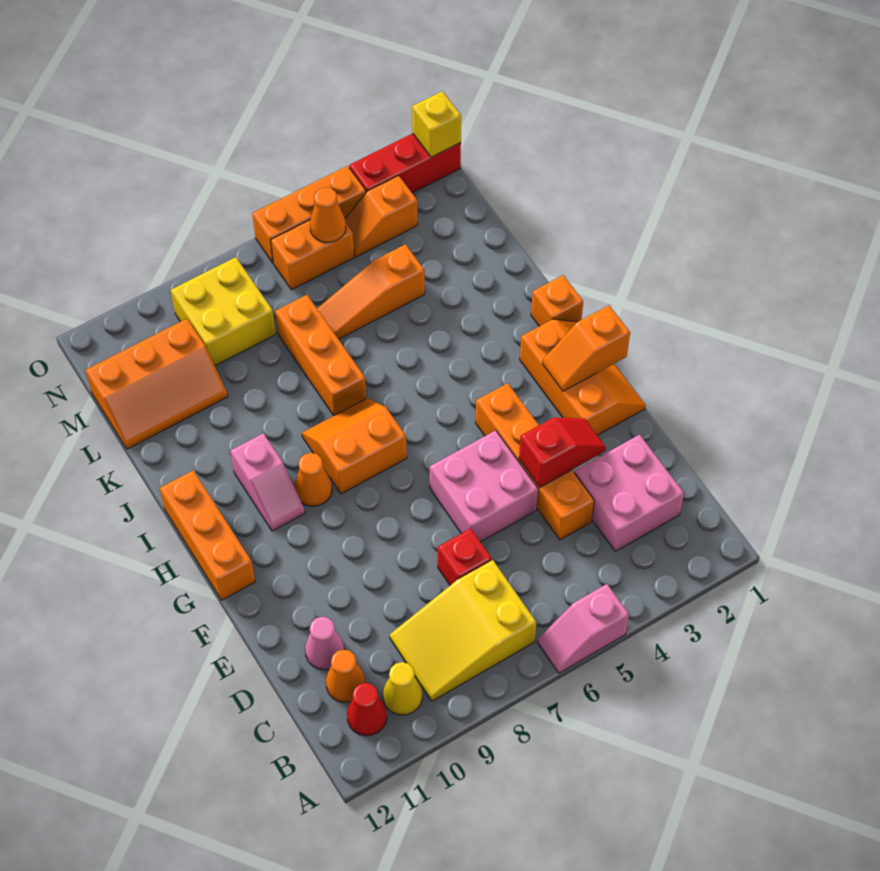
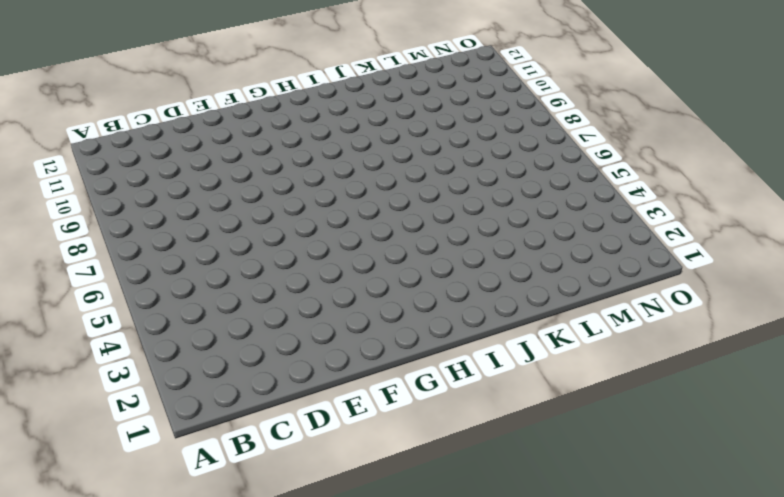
none -> pink slope A5:A6 level 1 top 5
none -> yellow slope B7:C9 level 1 top 7
none -> yellow cone B10 level 1

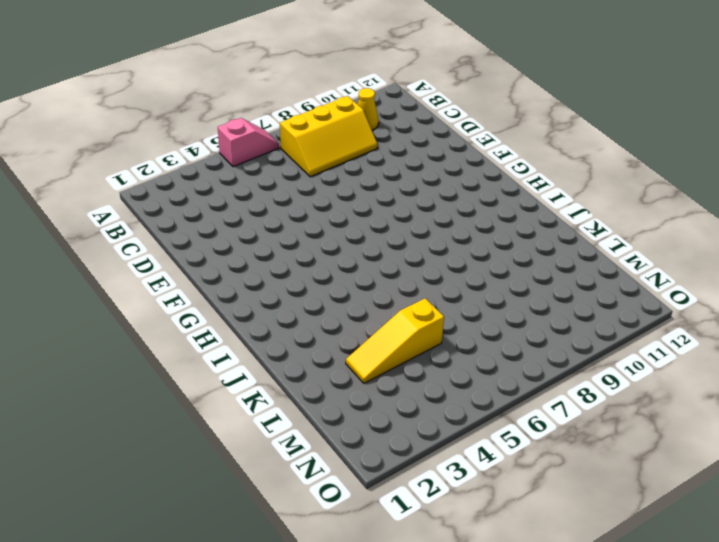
yellow slope B7:C9 level 1 top B -> yellow slope B7:C9 level 1 top 7
yellow slope L3:L5 level 1 top 5 -> orange slope L4:L6 level 1 top 4
none -> red cone B11 level 1
none -> pink brick C2:D3 level 1
none -> orange cone C11 level 1

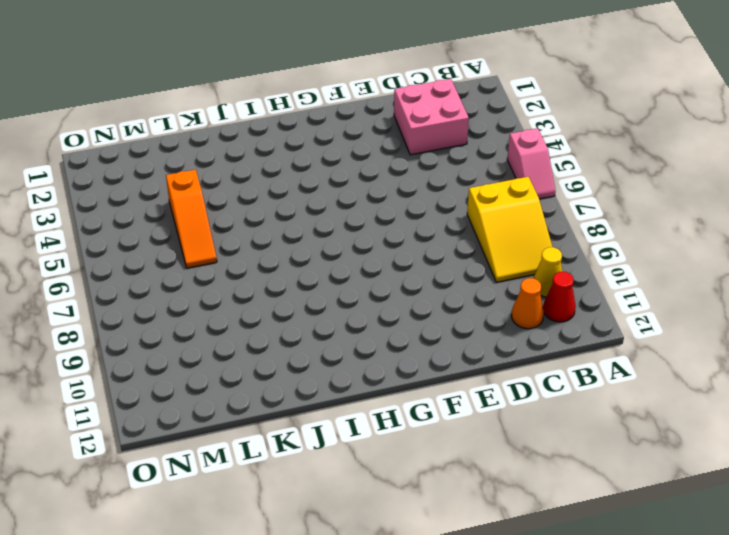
none -> orange brick D4:G4 level 1
none -> red brick D7 level 1
none -> pink cone D11 level 1

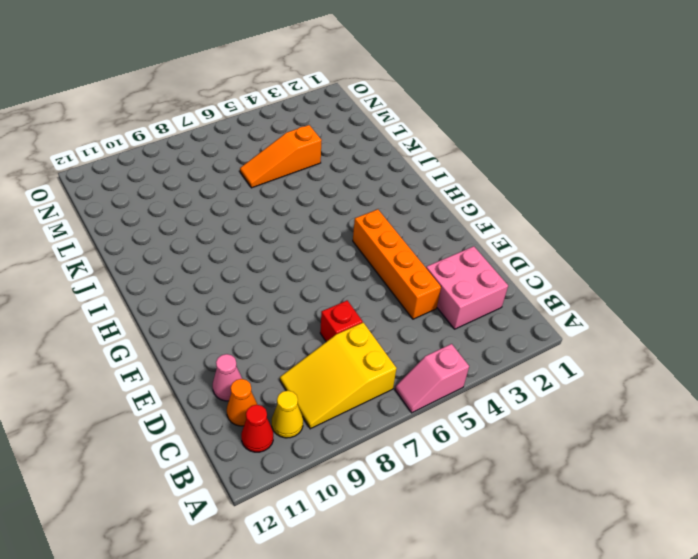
none -> pink brick E5:F6 level 1
none -> orange slope F1:H2 level 1 top 2
none -> orange brick G12:I12 level 1

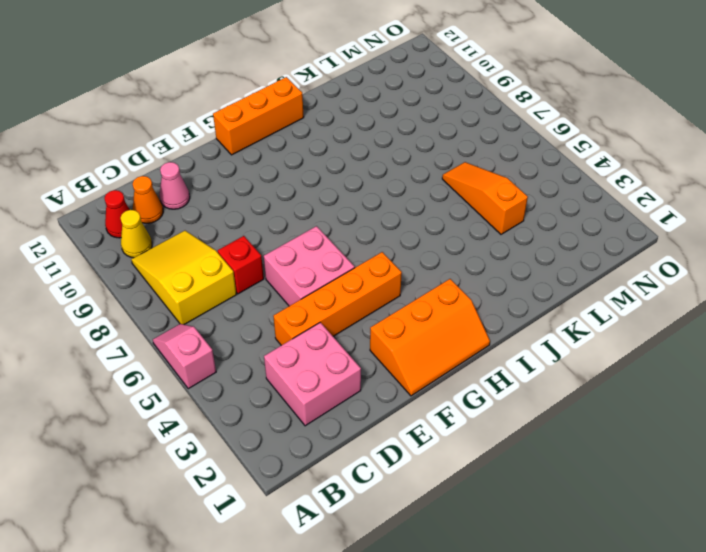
none -> orange slope H7:I8 level 1 top H
none -> orange cone H9 level 1
none -> pink slope H10:I10 level 1 top I

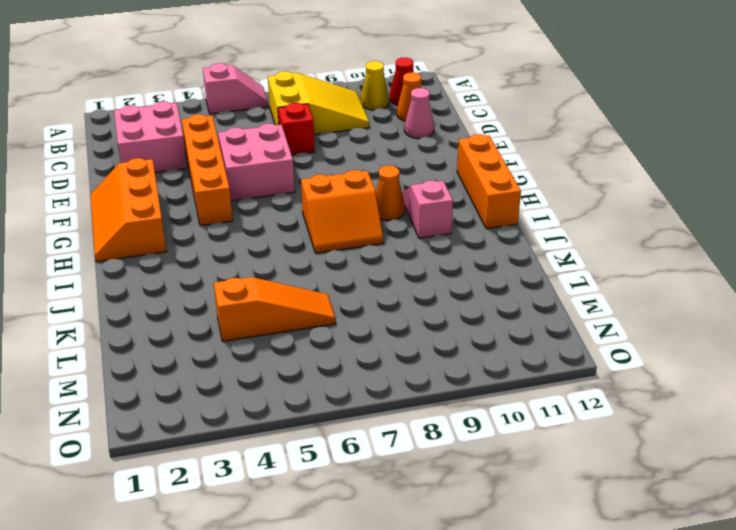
none -> orange brick I1 level 1
none -> orange brick J7:L7 level 1
none -> orange slope L10:M12 level 1 top M

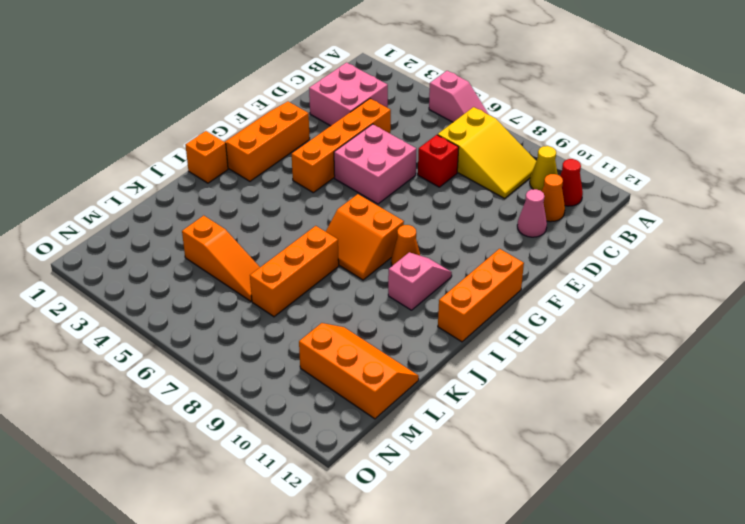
none -> yellow brick M8:N9 level 1
none -> orange slope N3:N4 level 1 top 3
none -> orange brick N5:N6 level 1

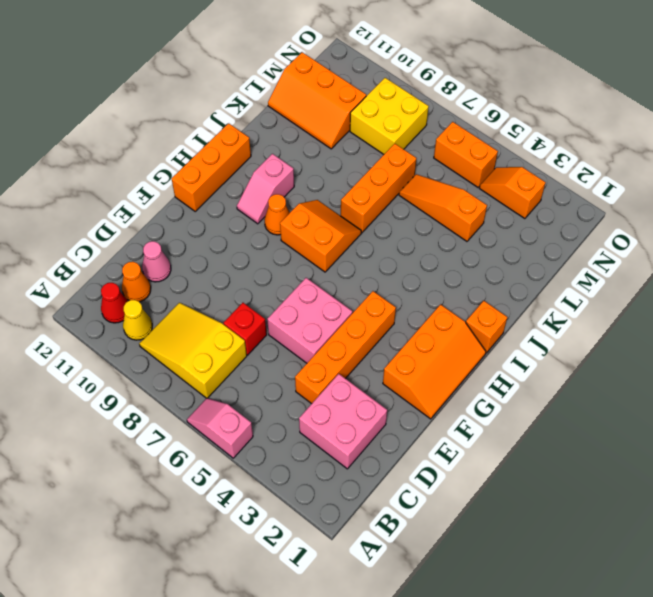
none -> red brick O1:O3 level 1
none -> orange brick O4:O6 level 1
none -> red slope E3:E4 level 2 top 4

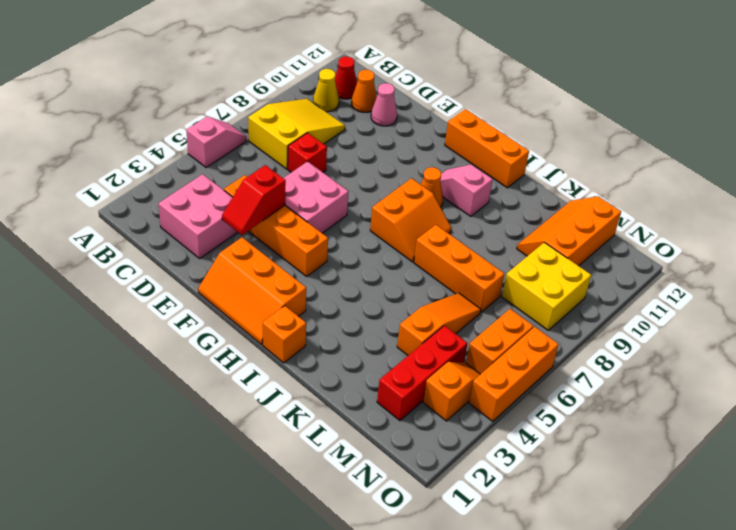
red brick M2:M4 level 1 -> red brick O1:O3 level 1
none -> orange slope G1:G2 level 2 top 1
none -> orange cone N5 level 2
none -> yellow brick O1 level 2

